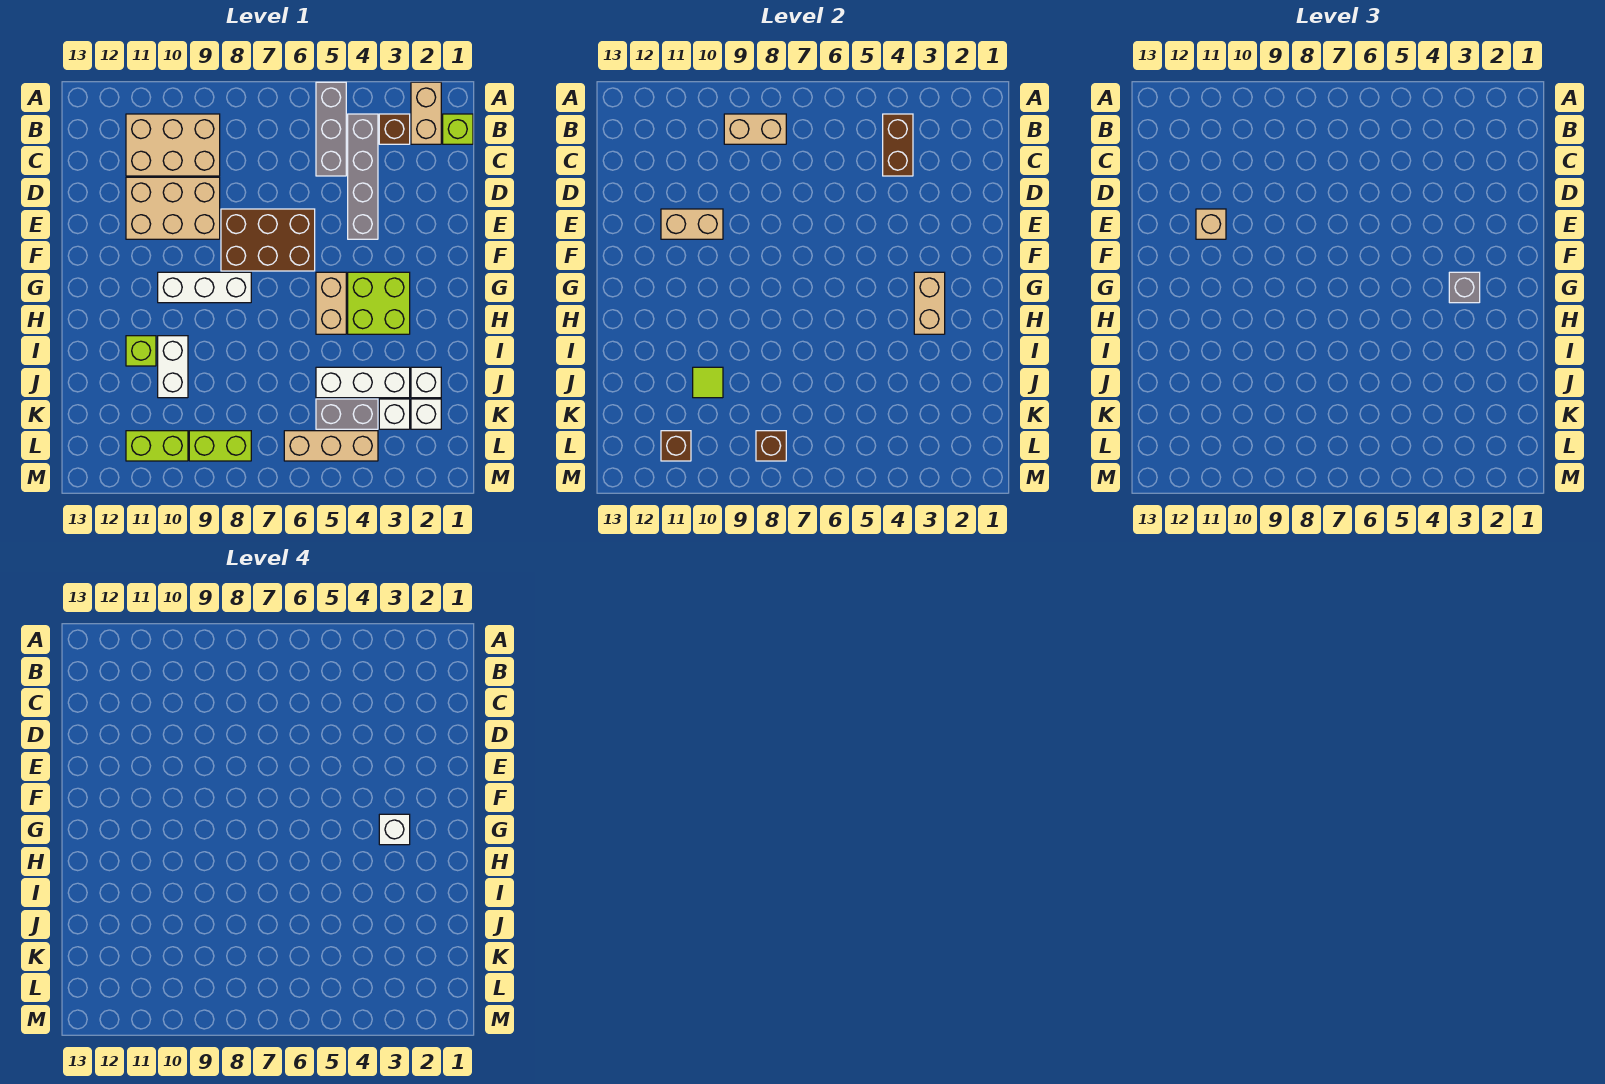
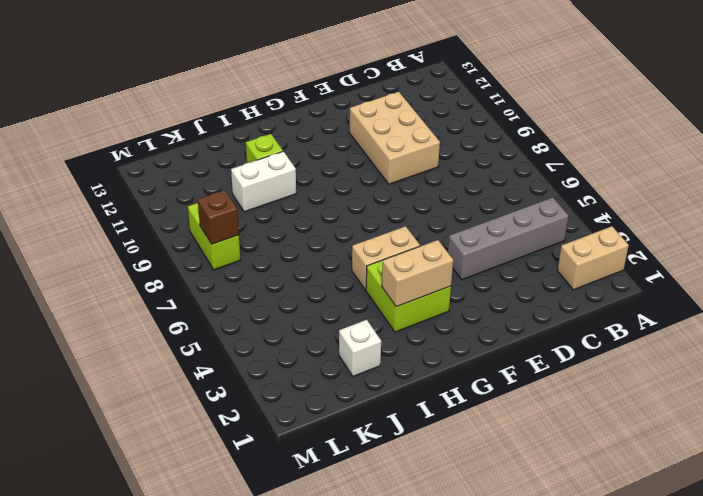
none -> grey brick A5:C5 level 1
none -> lime brick B1 level 1
none -> brown brick B3 level 1
none -> tan brick B9:C11 level 1

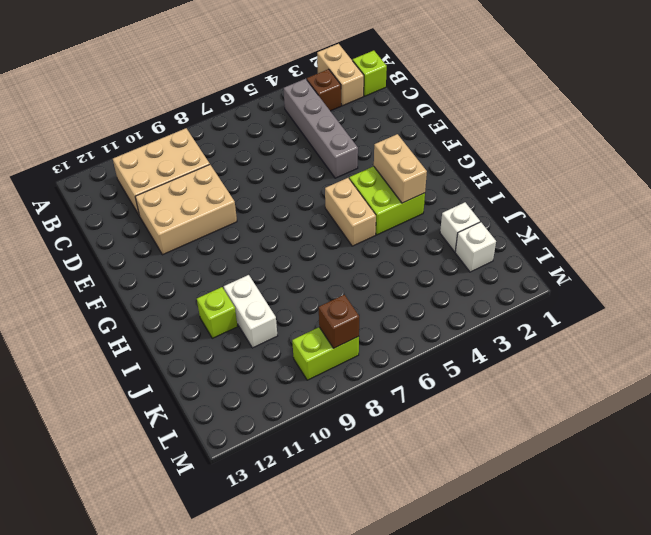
none -> grey brick A5:C5 level 1
none -> brown brick E6:F8 level 1
none -> white brick G8:G10 level 1
none -> white brick J3:J5 level 1

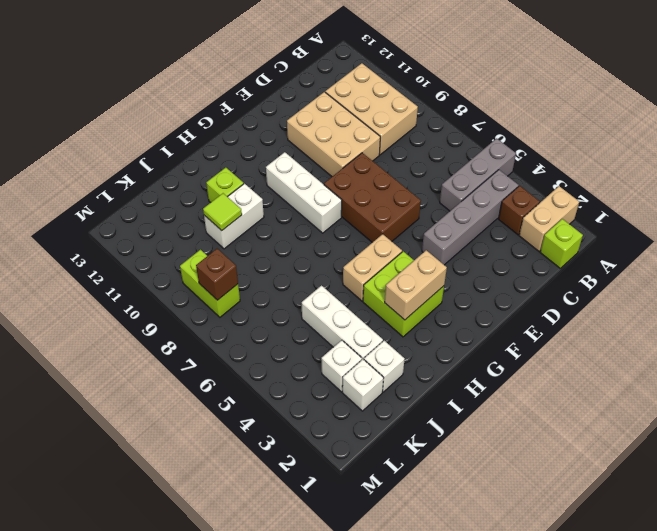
none -> grey brick K4:K5 level 1
none -> tan brick L4:L6 level 1
none -> lime brick L10:L11 level 1
none -> brown brick B4:C4 level 2

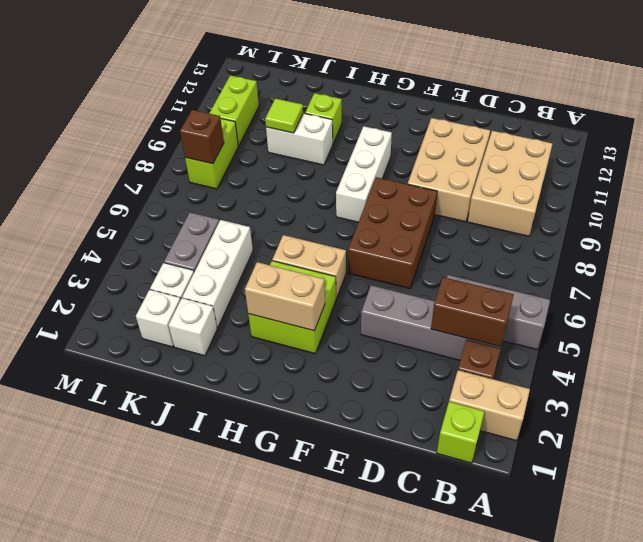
none -> tan brick L4:L6 level 1
none -> tan brick B8:B9 level 2
none -> tan brick E10:E11 level 2
none -> brown brick L11 level 2

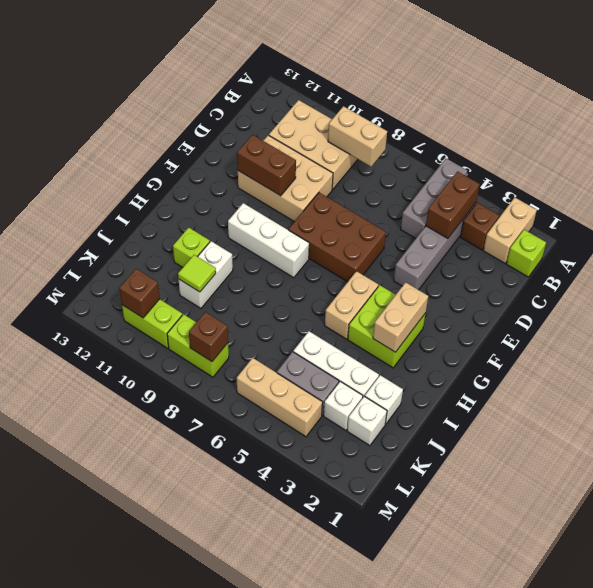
brown brick E10:E11 level 2 -> tan brick E10:E11 level 2
none -> tan brick E11 level 3
none -> grey brick G3 level 3
none -> white brick G3 level 4

